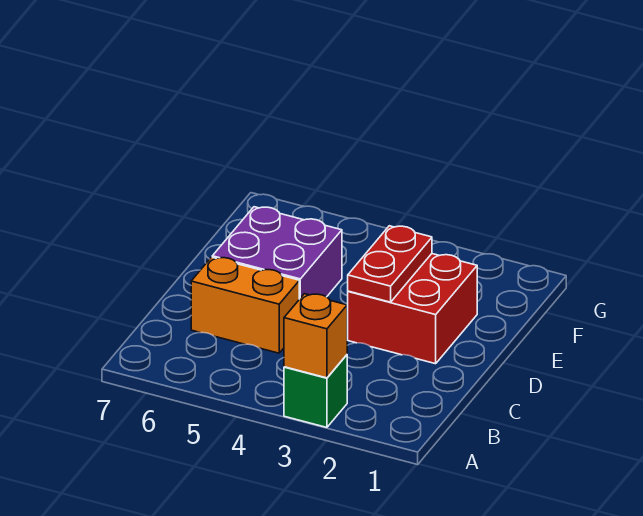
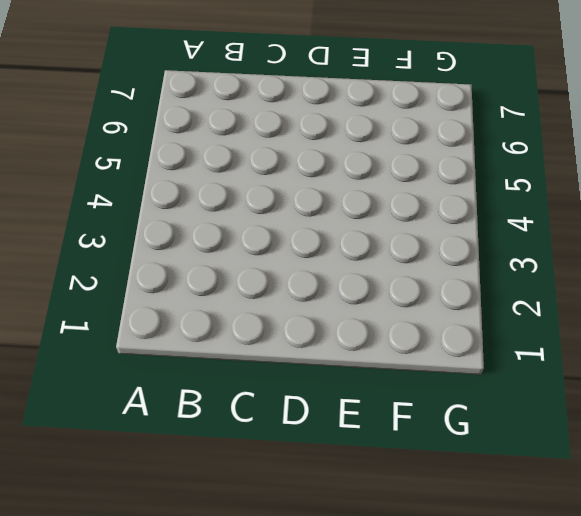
none -> green brick A3 level 1
none -> orange brick C5:C6 level 1

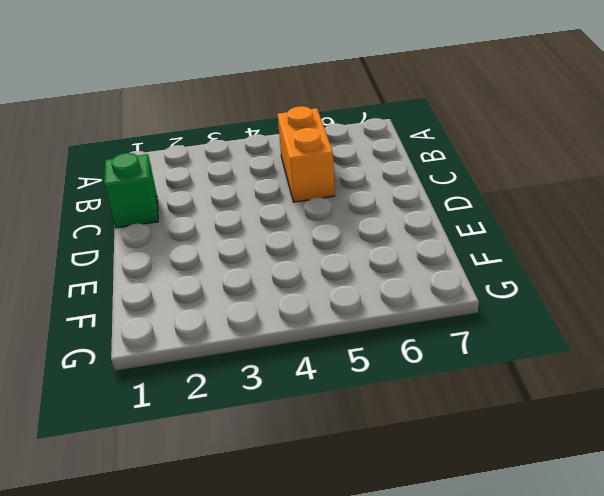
orange brick B5:C5 level 1 -> orange brick C5:C6 level 1
green brick C1 level 1 -> green brick A3 level 1
none -> red brick D2:E3 level 1
none -> purple brick D5:E6 level 1

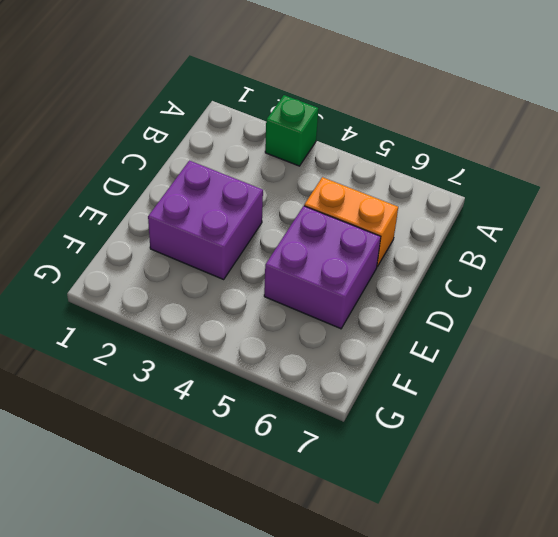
purple brick D2:E3 level 1 -> red brick D2:E3 level 1
none -> orange brick A3 level 2
none -> red plate D3:E3 level 2

